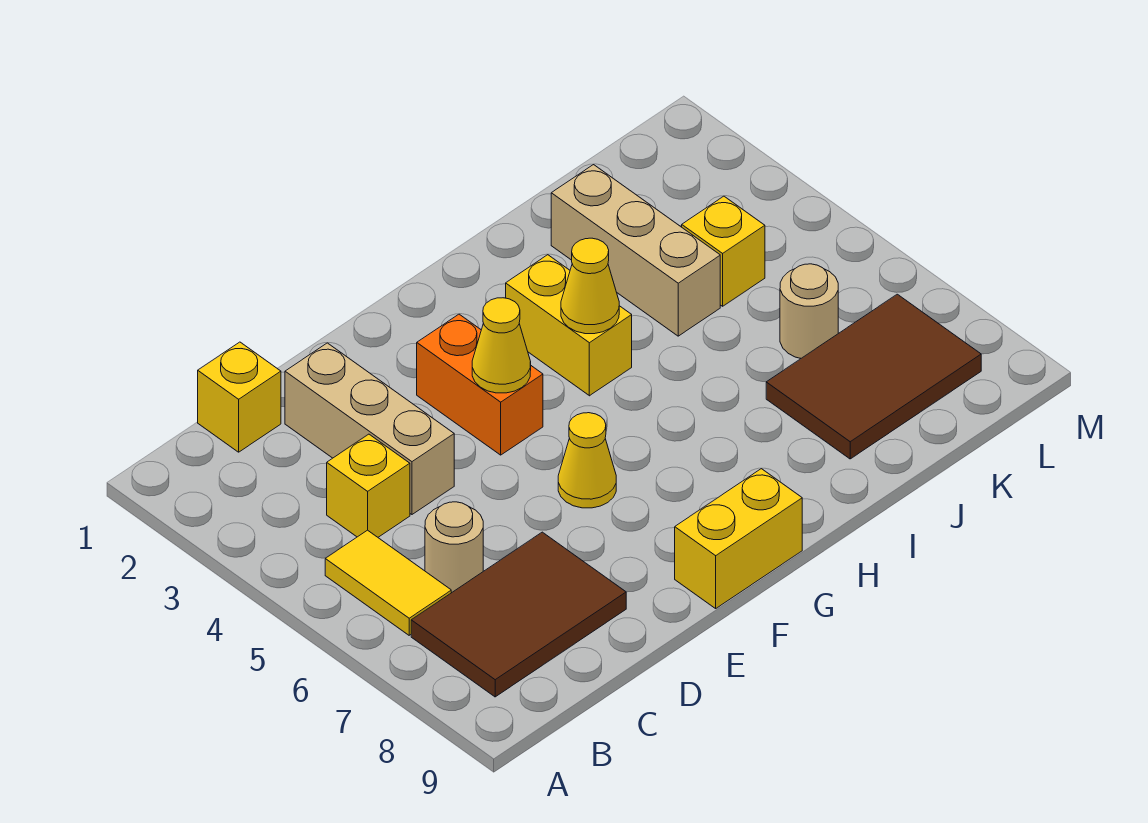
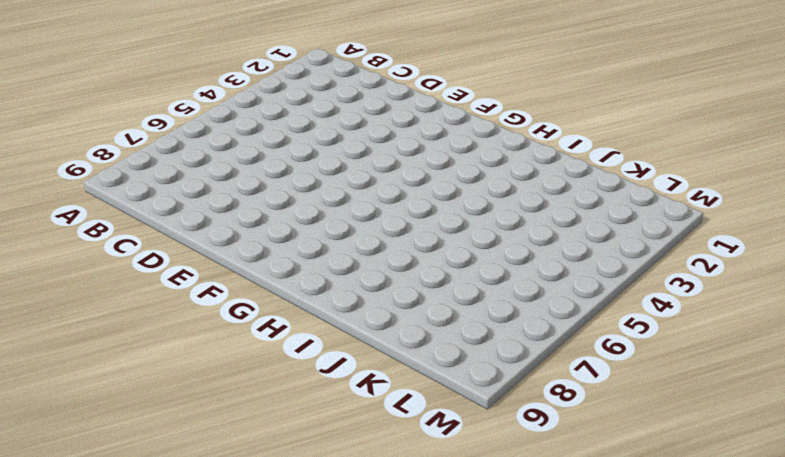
none -> yellow tile B5:B6 level 1
none -> brown tile B7:D8 level 1
none -> yellow brick C1 level 1

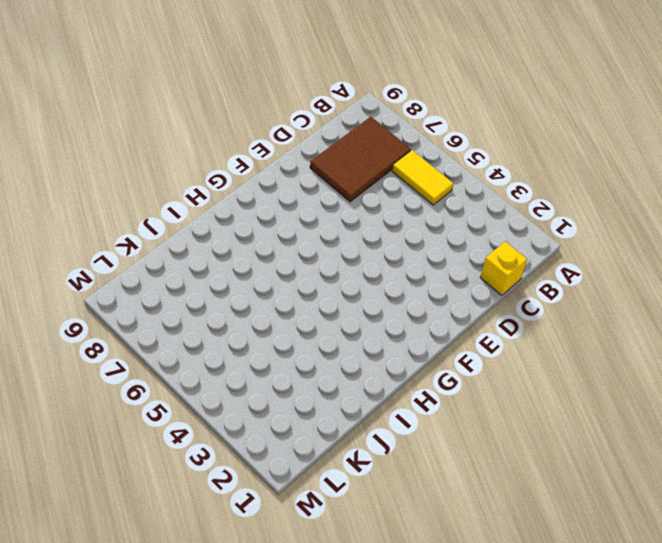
none -> yellow brick C4 level 1
none -> tan round brick C6 level 1
none -> tan brick D2:D4 level 1

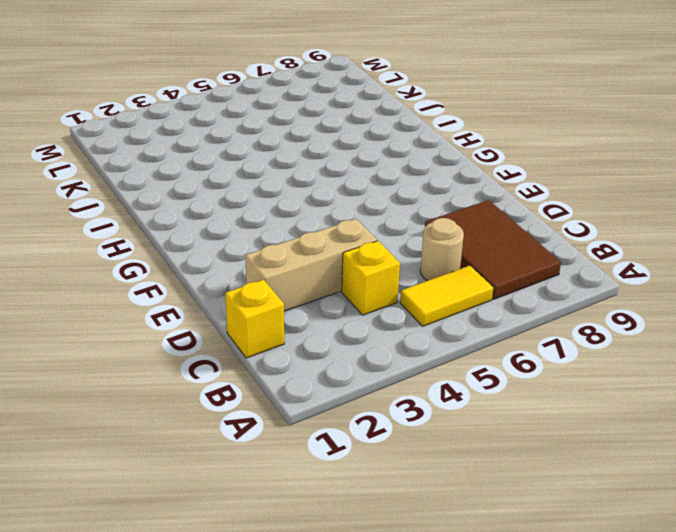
none -> orange brick F3:F4 level 1
none -> yellow cone F6 level 1
none -> yellow brick F9:G9 level 1

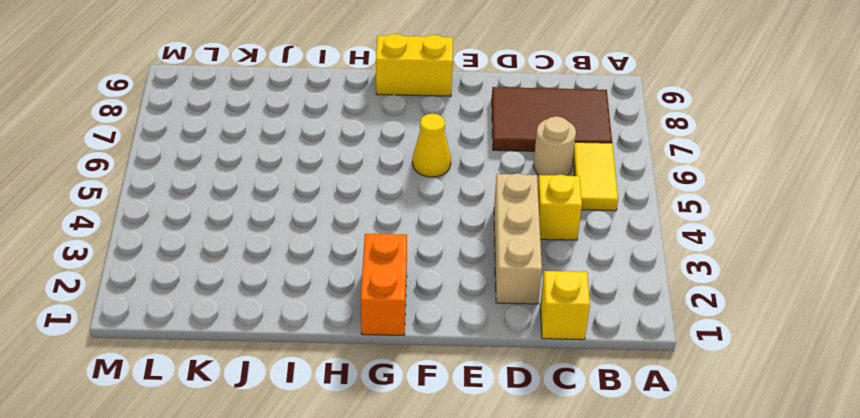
orange brick G1:G2 level 1 -> orange brick F3:F4 level 1
none -> yellow brick H3:H4 level 1
none -> tan brick J2:J4 level 1
none -> brown tile J7:L8 level 1

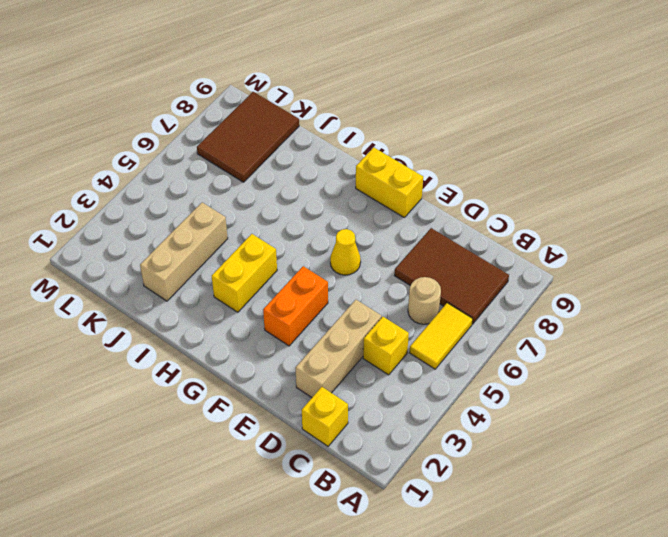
brown tile K7:L9 level 1 -> brown tile J7:L8 level 1
none -> yellow brick K4 level 1
none -> tan round brick K6 level 1
none -> yellow cone F4 level 2

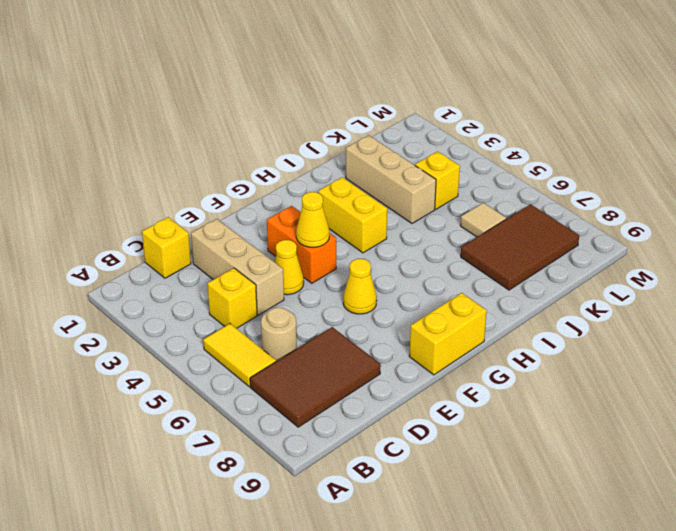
yellow cone E4 level 1 -> yellow cone H4 level 2
tan tile K6 level 1 -> tan round brick K6 level 1

